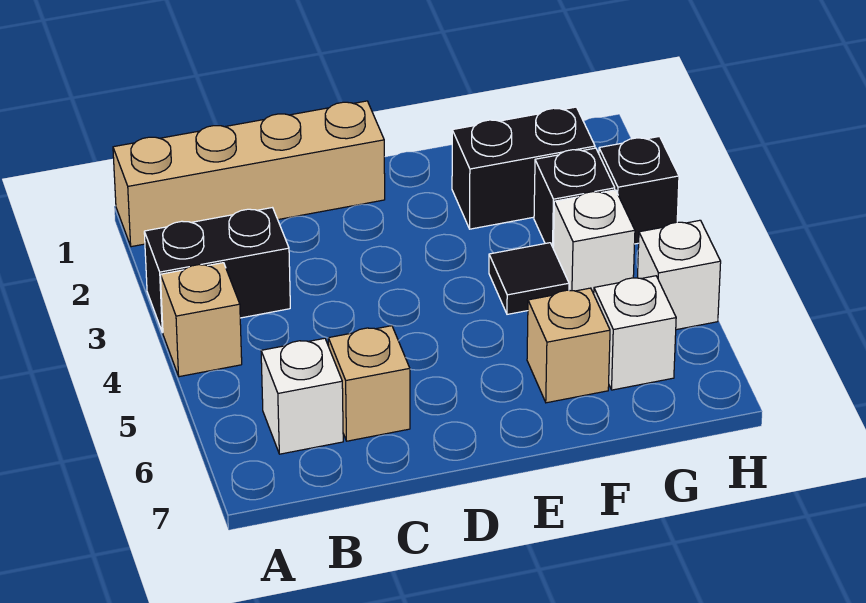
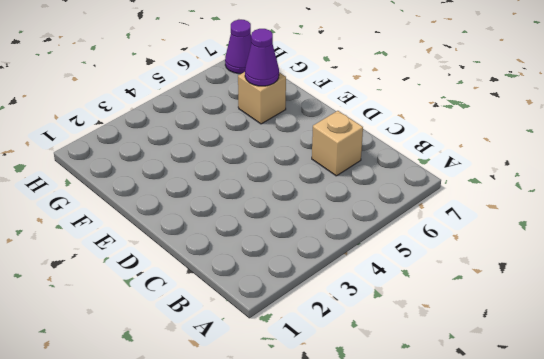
purple cone F6 level 2 -> none
purple cone H7 level 1 -> none
none -> tan brick A1:D1 level 1
none -> black brick A3:B3 level 1
none -> tan brick A4 level 1

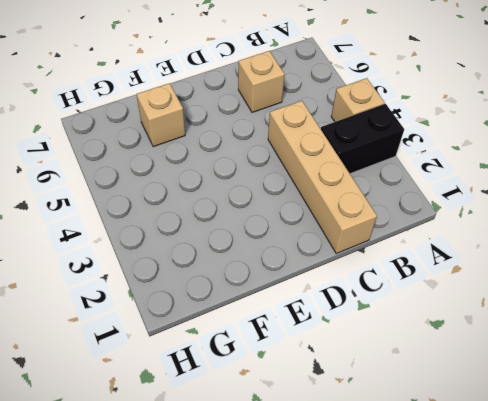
tan brick C1:C4 level 1 -> tan brick A1:D1 level 1
none -> white brick B6 level 1
none -> black brick F2:G2 level 1
none -> black tile F4 level 1

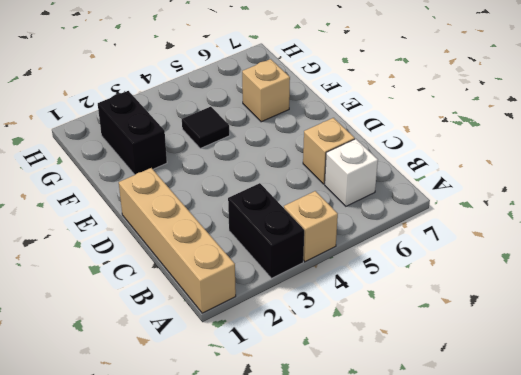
none -> black brick G3 level 1
none -> white brick G4 level 1
none -> white brick G6 level 1

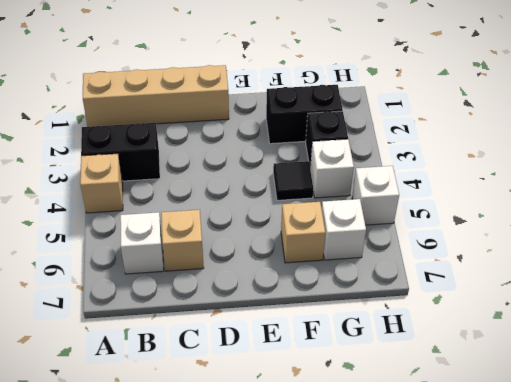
none -> black brick H3 level 1

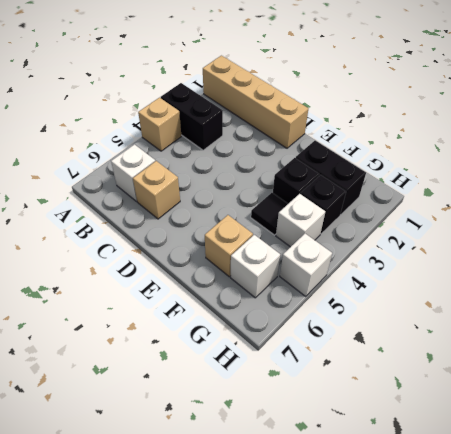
black brick F3 level 1 -> black brick H3 level 1

